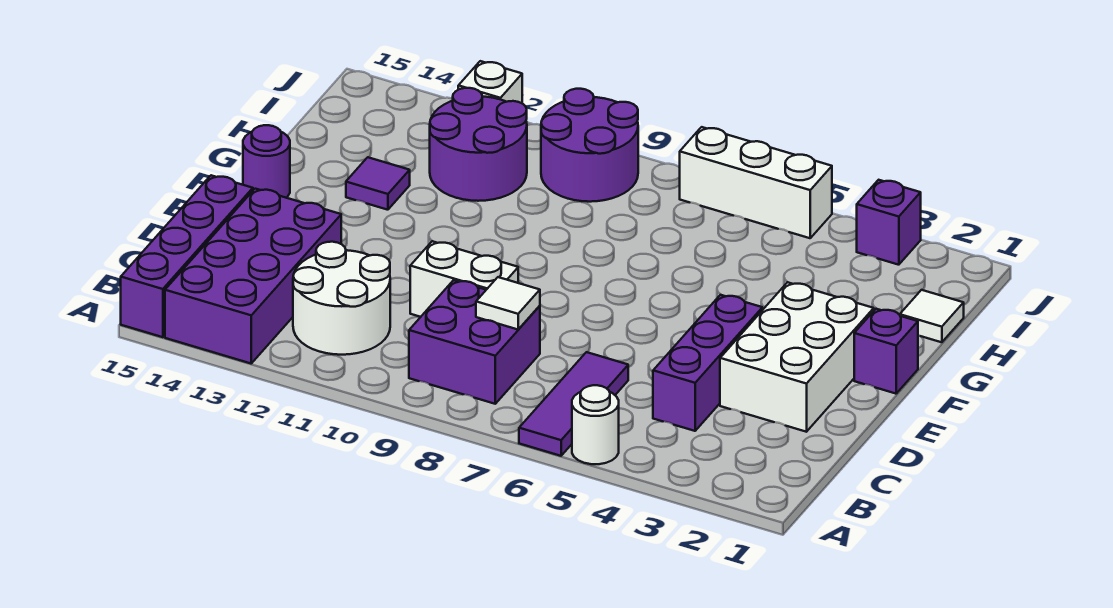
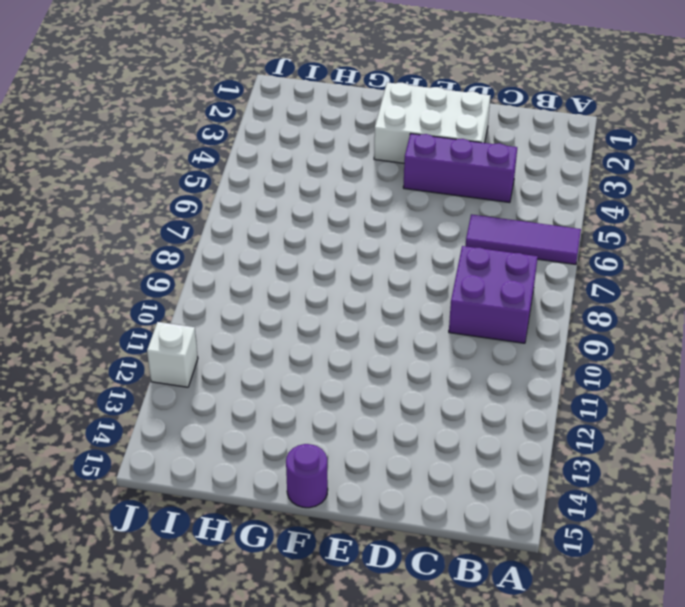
none -> white round brick A5 level 1
none -> purple brick A13:D14 level 1
none -> purple brick A15:D15 level 1

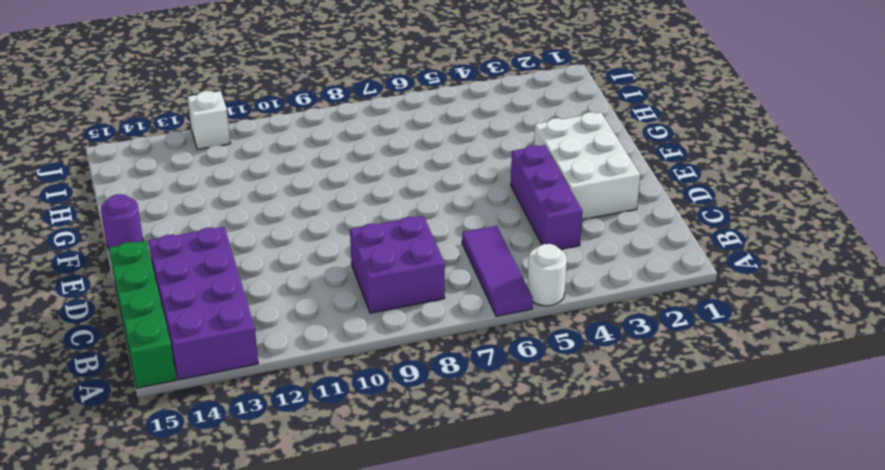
green brick A15:D15 level 1 -> purple brick A15:D15 level 1
none -> white round brick B11:C12 level 1
none -> white brick D9:D10 level 1
none -> purple brick F1 level 1

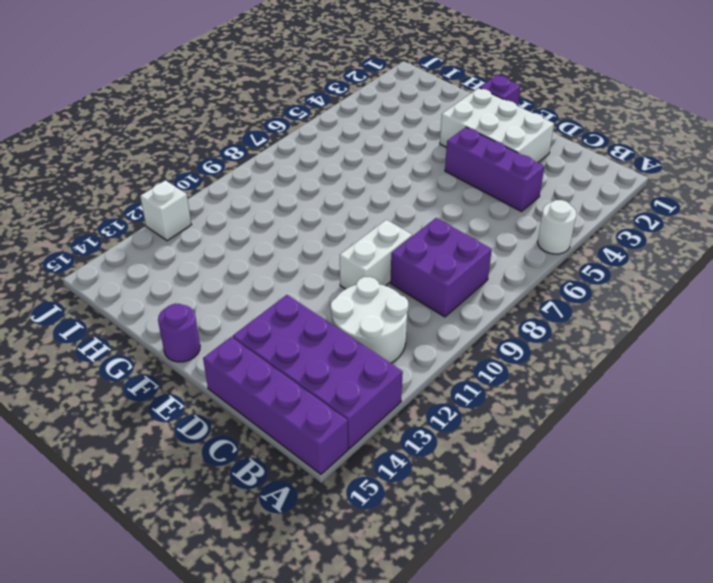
none -> purple tile A6:C6 level 1
none -> purple tile G13 level 1
none -> white tile H1 level 1

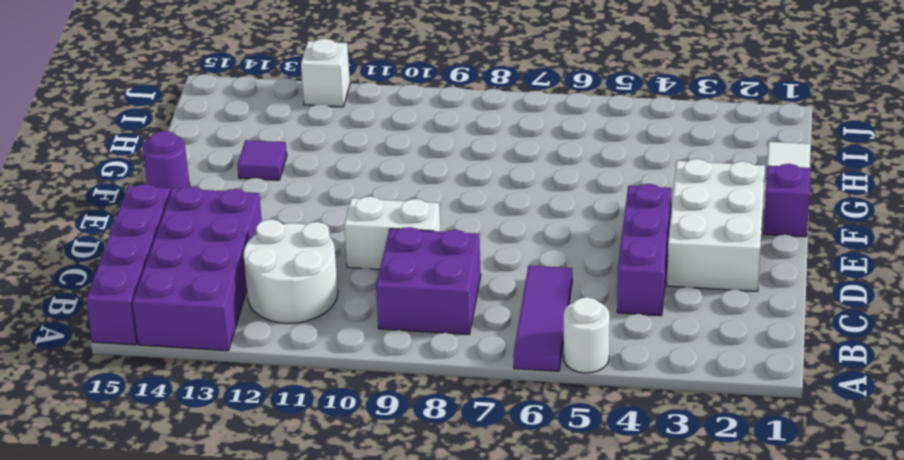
none -> purple round brick H11:I12 level 1
none -> purple round brick I9:J10 level 1
none -> purple brick J3 level 1

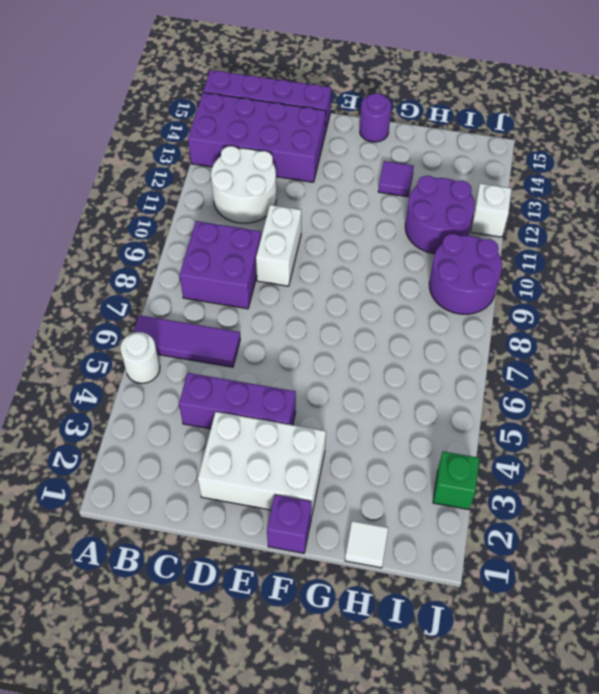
green brick J3 level 1 -> purple brick J3 level 1
none -> white brick J5:J7 level 1
none -> white tile C8 level 2

